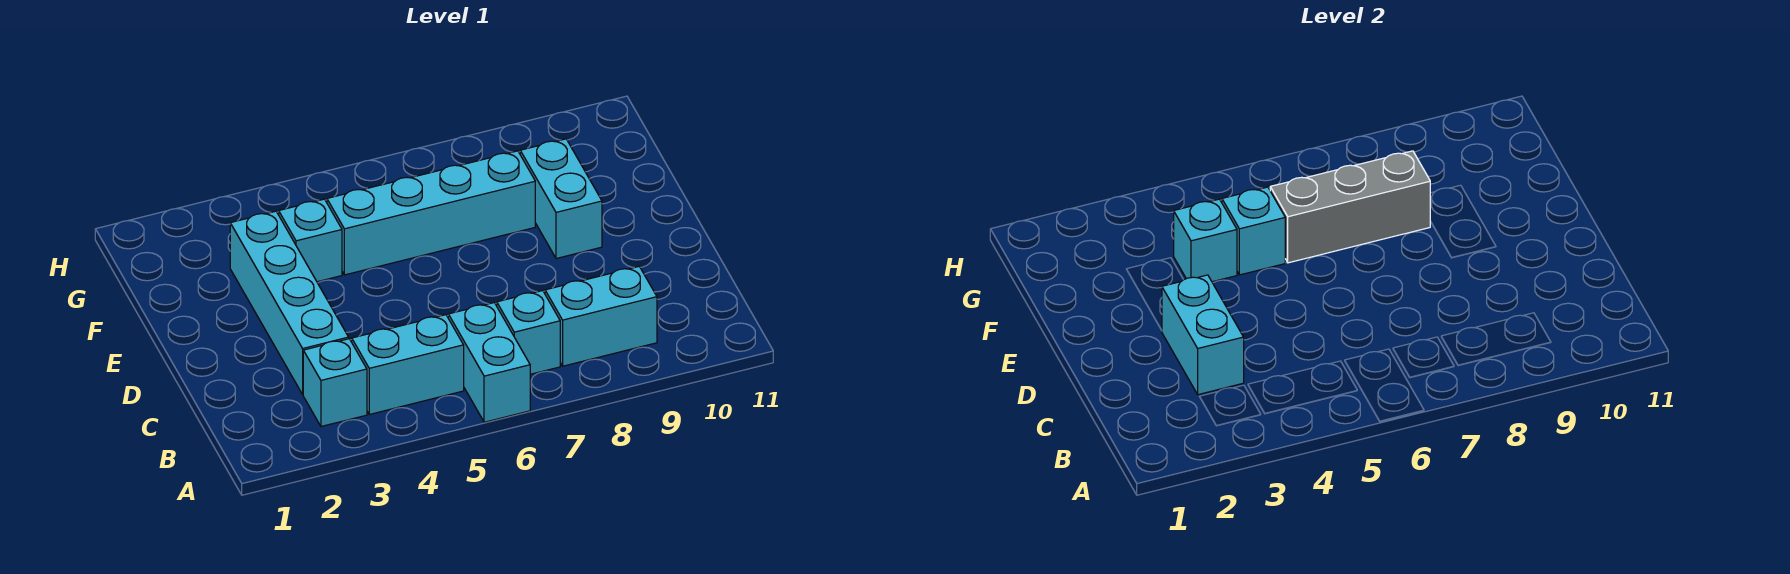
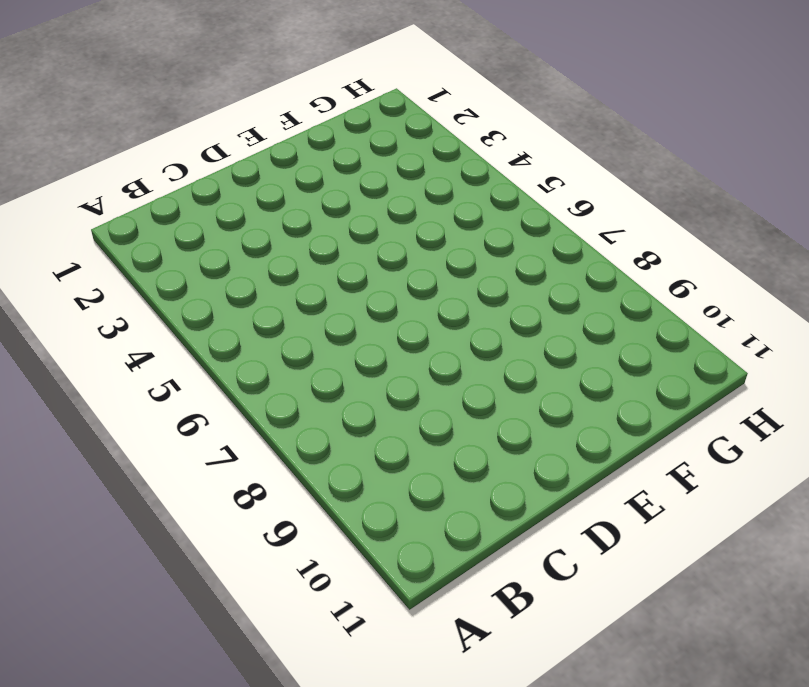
none -> cyan brick A6:B6 level 1
none -> cyan brick B3 level 1
none -> cyan brick B4:B5 level 1

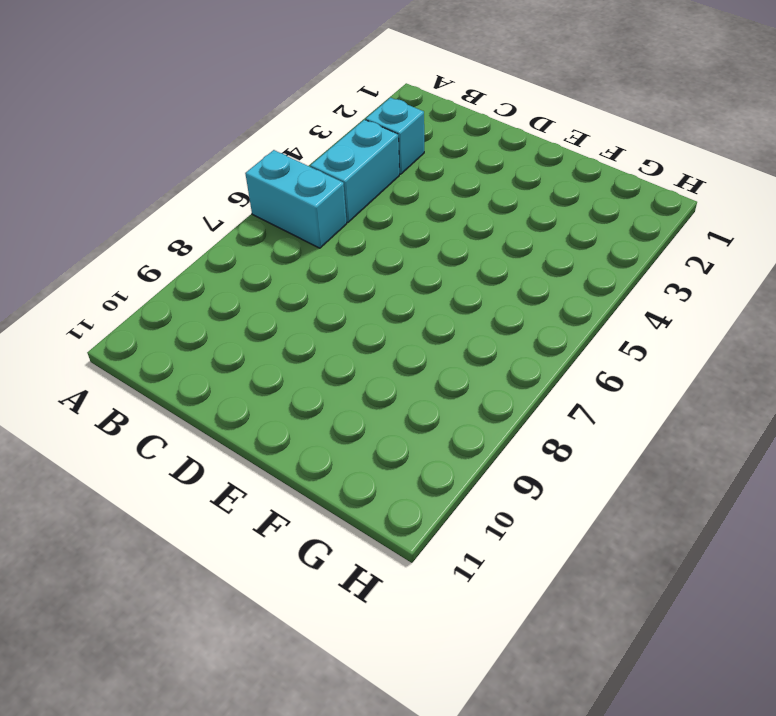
none -> cyan brick B7 level 1
none -> cyan brick B8:B9 level 1
none -> cyan brick C3:F3 level 1

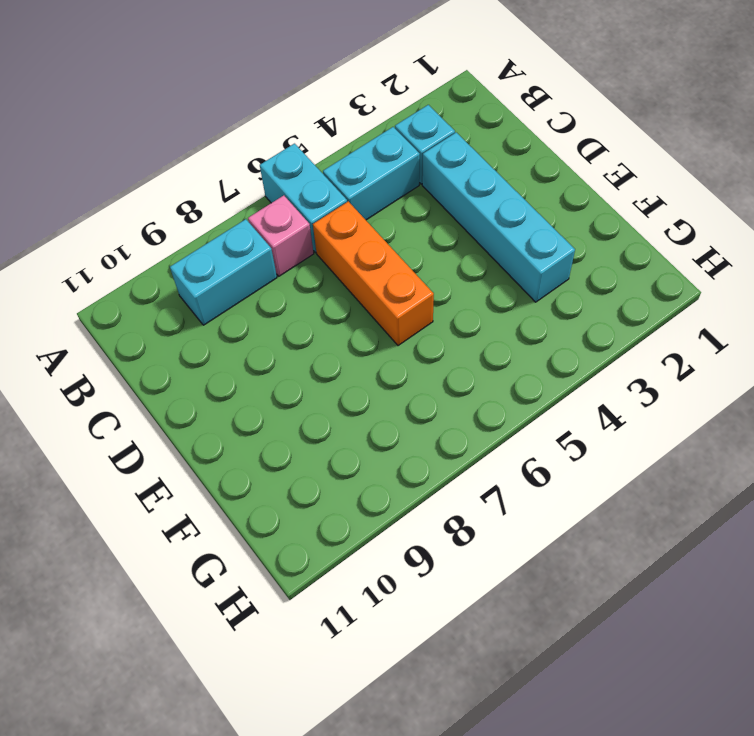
pink brick B7 level 1 -> cyan brick B7 level 1
orange brick C6:E6 level 1 -> none
none -> cyan brick E9:F9 level 1
none -> cyan brick F4 level 1
none -> cyan brick F5:F8 level 1

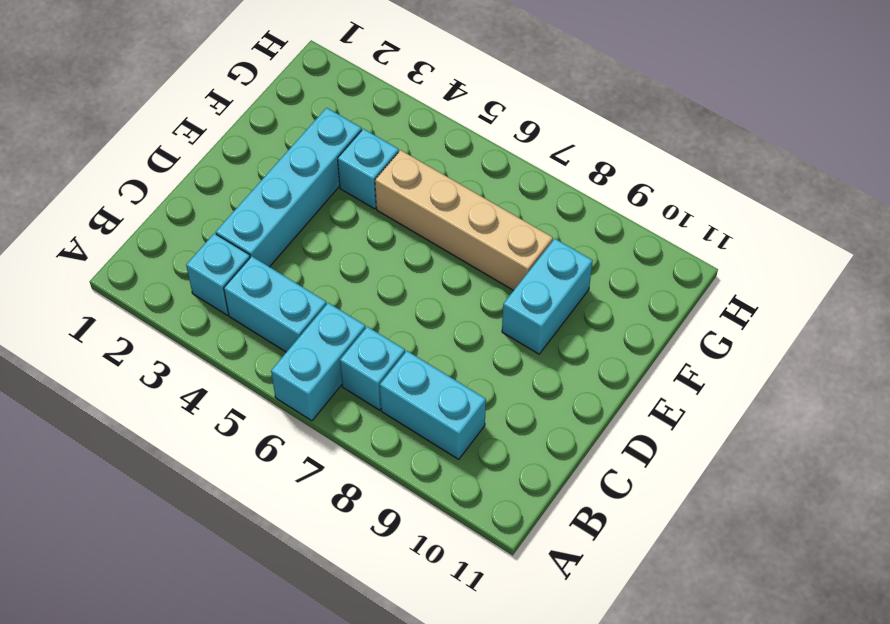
tan brick F5:F8 level 1 -> cyan brick F5:F8 level 1
none -> cyan brick C3:D3 level 2
none -> cyan brick F4 level 2
none -> cyan brick F5 level 2

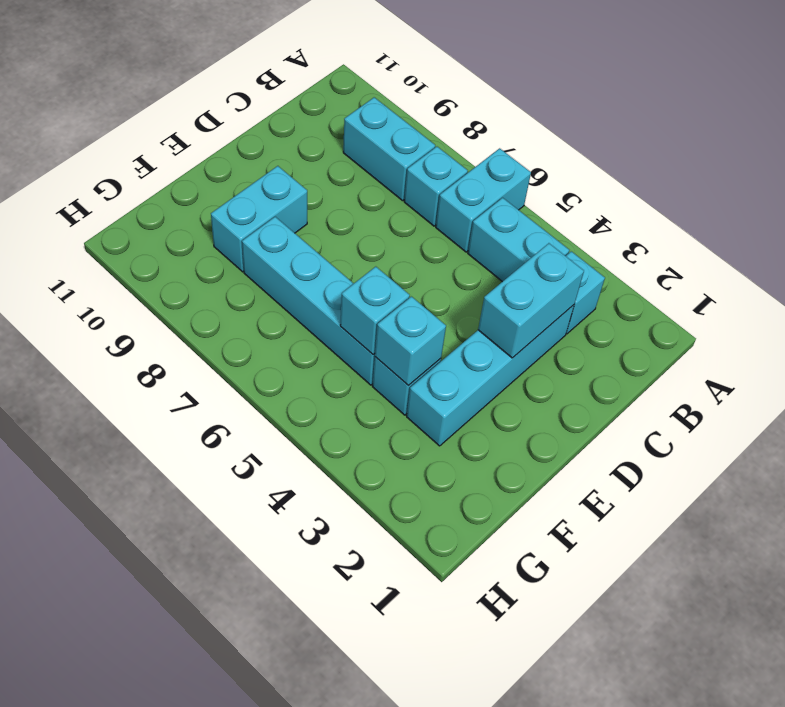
none -> grey brick F6:F8 level 2

